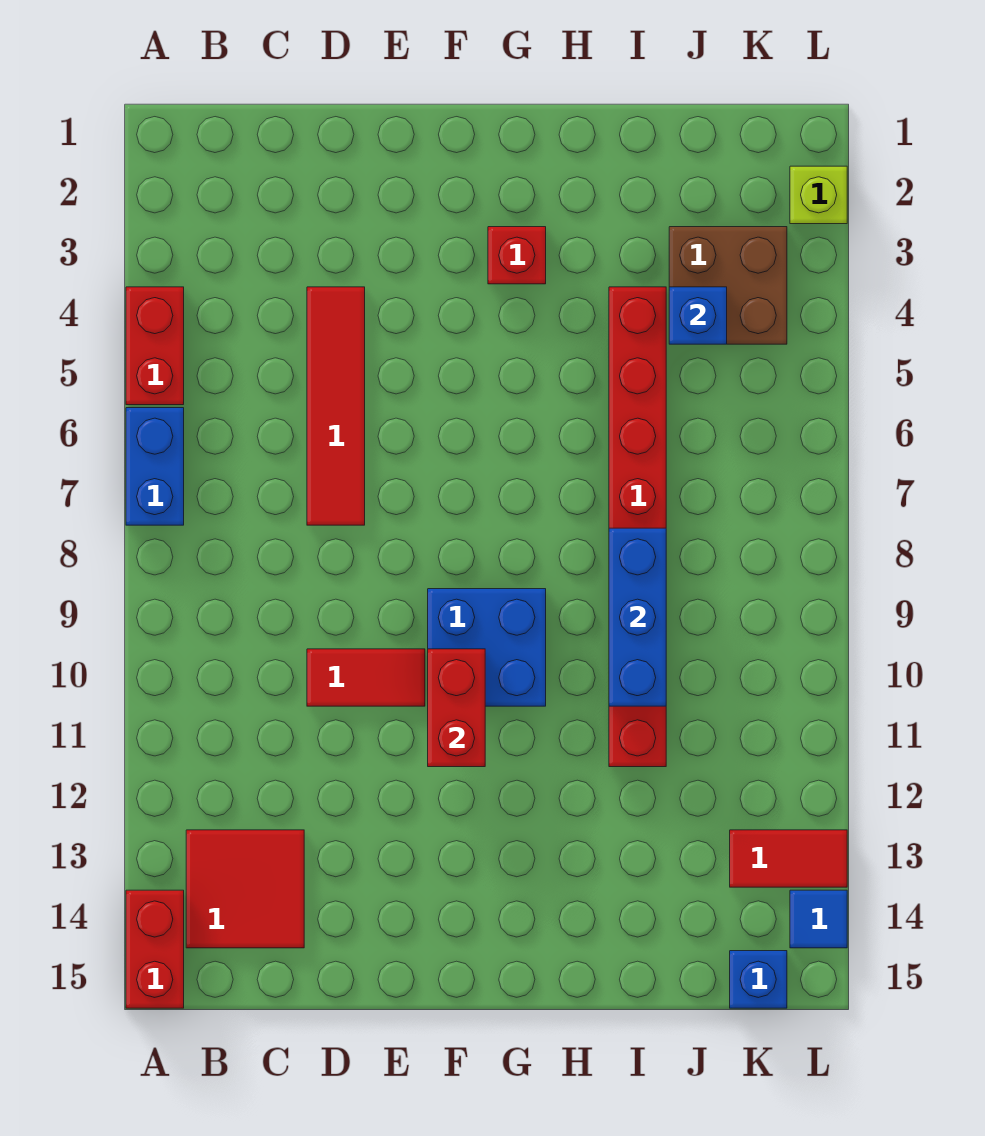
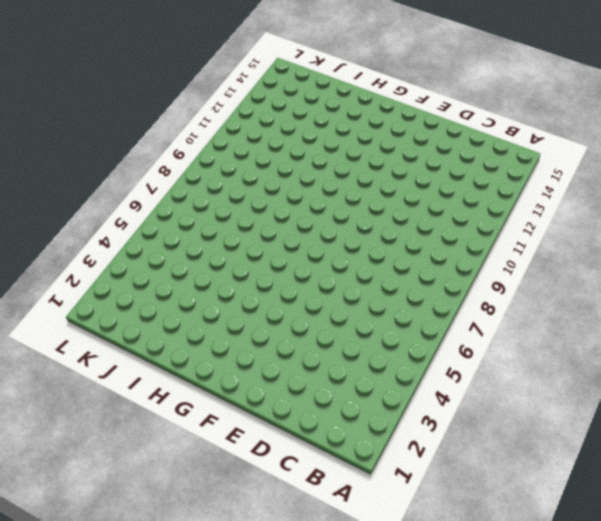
none -> red brick A4:A5 level 1
none -> blue brick A6:A7 level 1
none -> red brick A14:A15 level 1

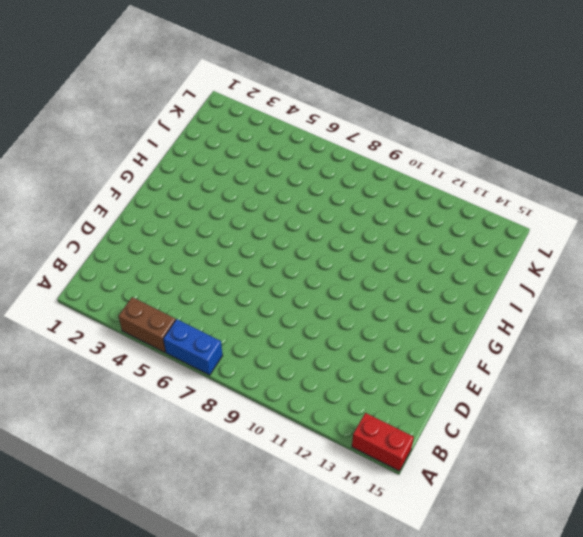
brown brick A4:A5 level 1 -> red brick A4:A5 level 1
none -> red tile B13:C14 level 1
none -> red tile D4:D7 level 1
none -> red tile D10:E10 level 1

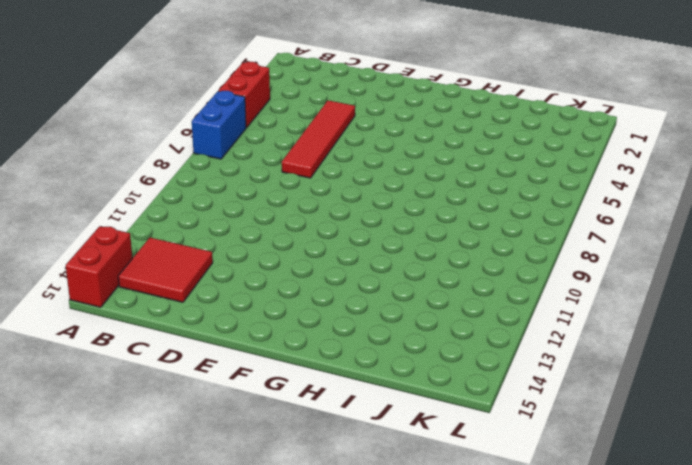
none -> red tile D10:E10 level 1
none -> blue brick F9:G10 level 1
none -> red brick G3 level 1

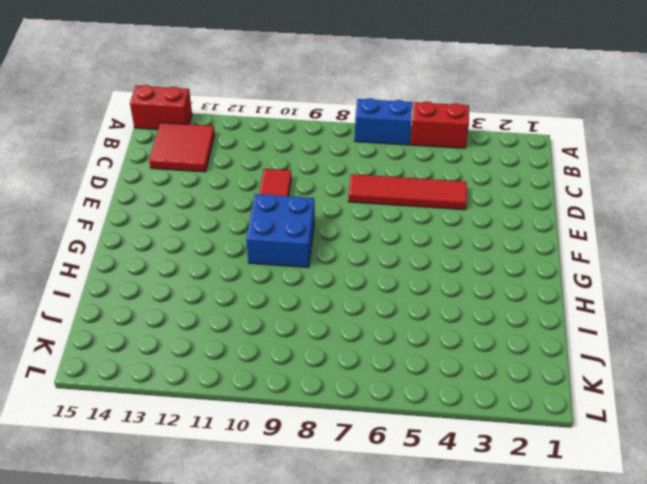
none -> red brick G3 level 1
none -> red brick I4:I11 level 1
none -> brown brick J3:K4 level 1

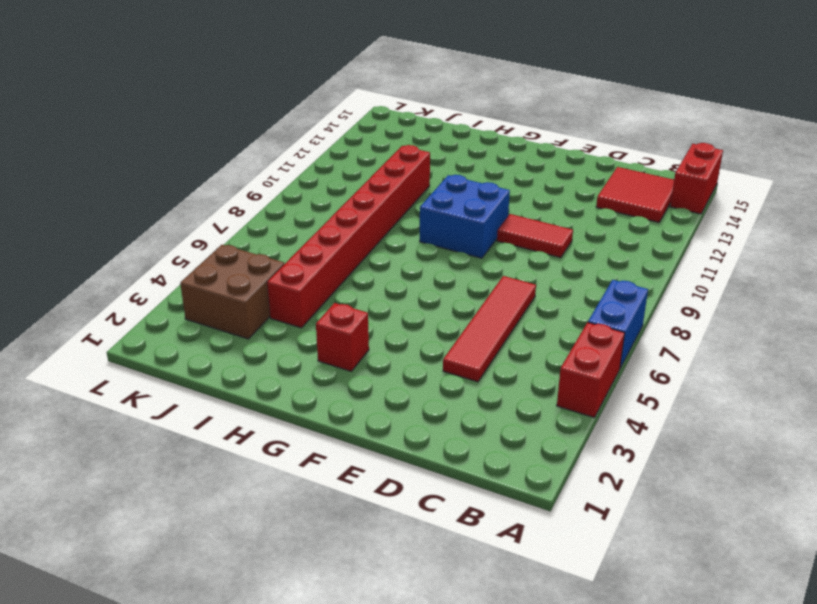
none -> red tile K13:L13 level 1
none -> blue brick K15 level 1
none -> lime brick L2 level 1

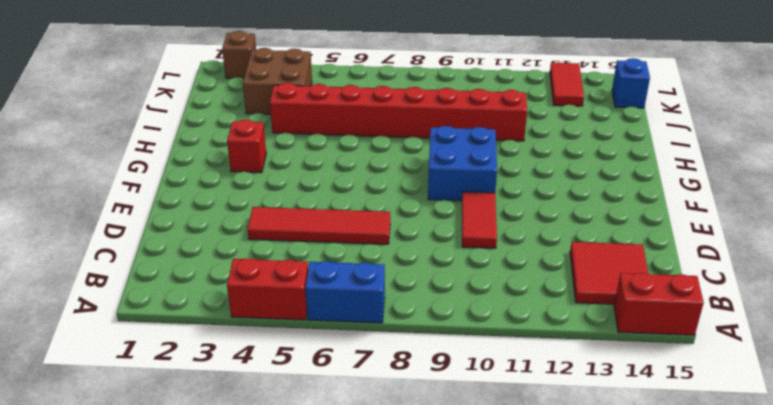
brown brick L2 level 1 -> lime brick L2 level 1
none -> blue tile L14 level 1
none -> red brick F10:F11 level 2
none -> blue brick I8:I10 level 2

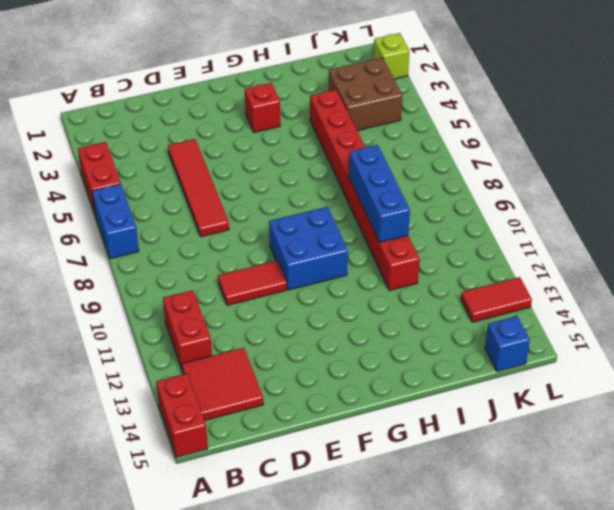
red brick B11:B12 level 1 -> red brick F10:F11 level 2
none -> blue tile L14 level 1
none -> blue brick J4 level 2

